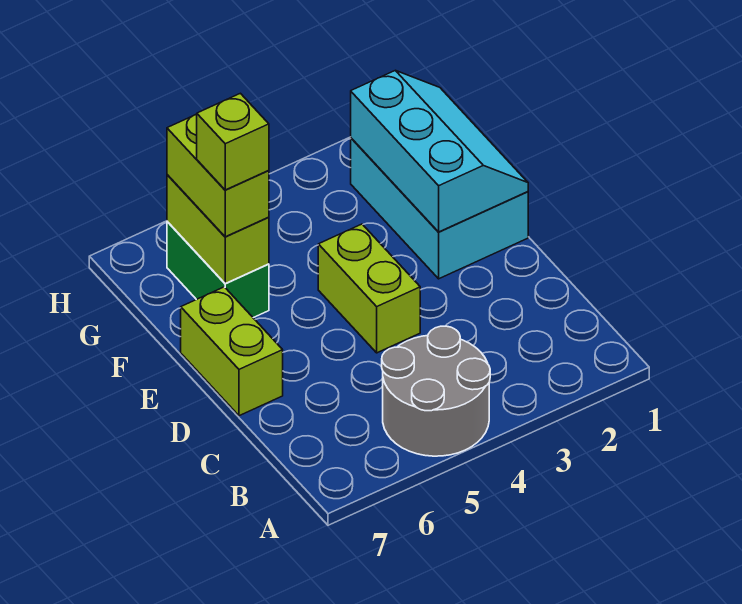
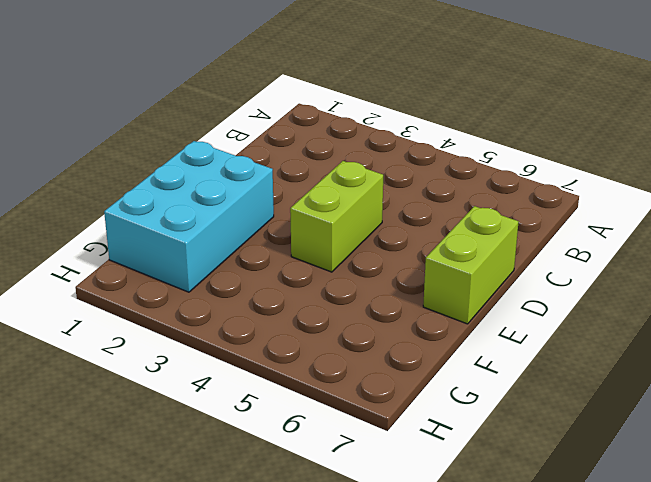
none -> grey round brick A4:B5 level 1
none -> green brick F6:G6 level 1

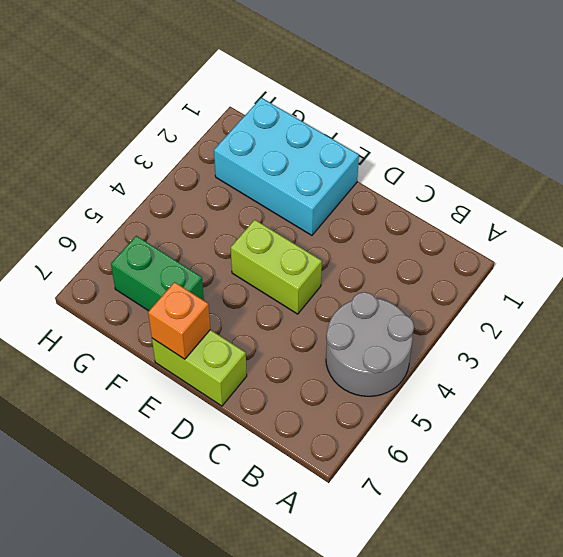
orange brick E7 level 2 -> none
none -> cyan slope E1:G2 level 2 top 2
none -> lime brick F6:G6 level 2

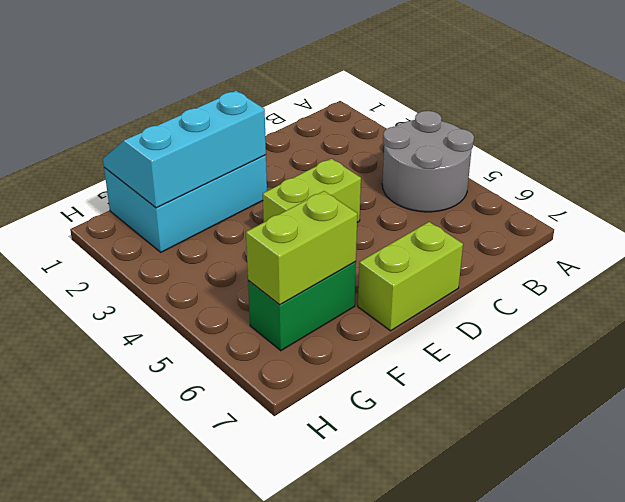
none -> lime brick F6:G6 level 3
none -> lime brick F6 level 4

